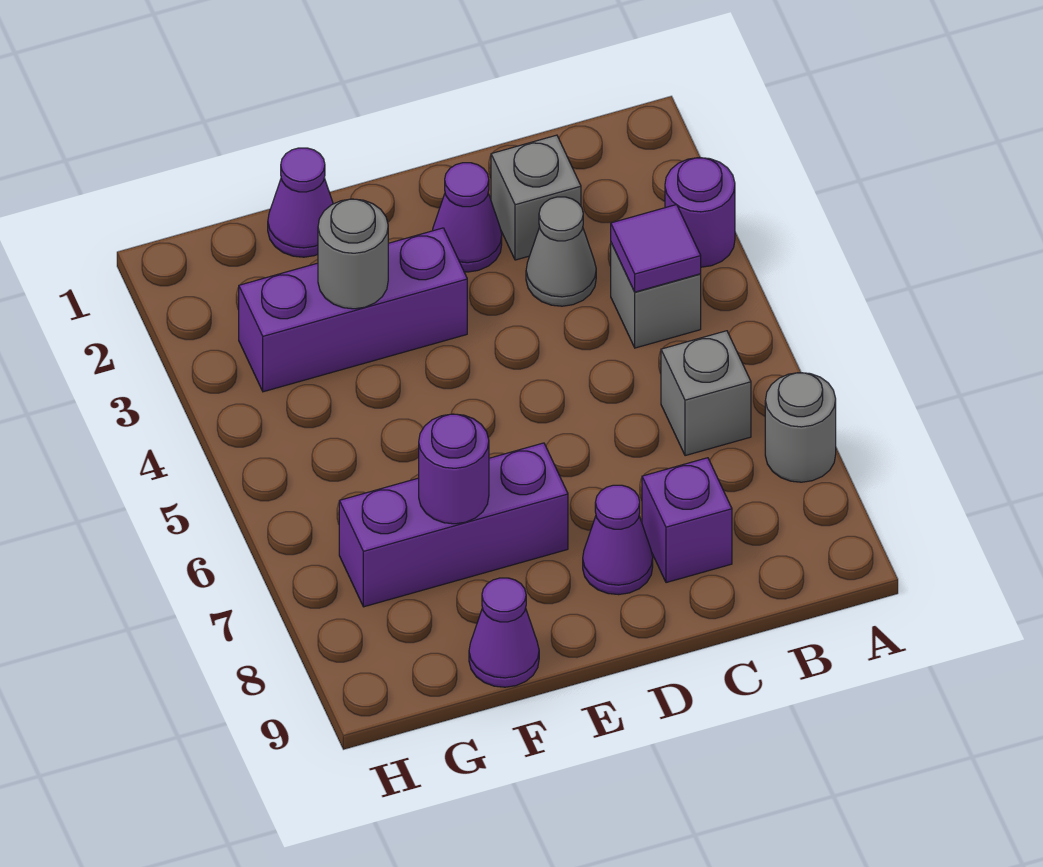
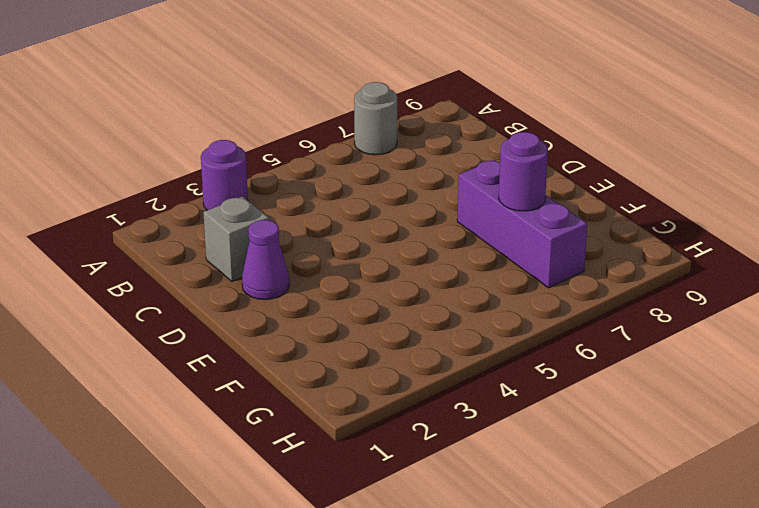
none -> grey brick B4 level 1
none -> grey brick B6 level 1
none -> grey cone C3 level 1

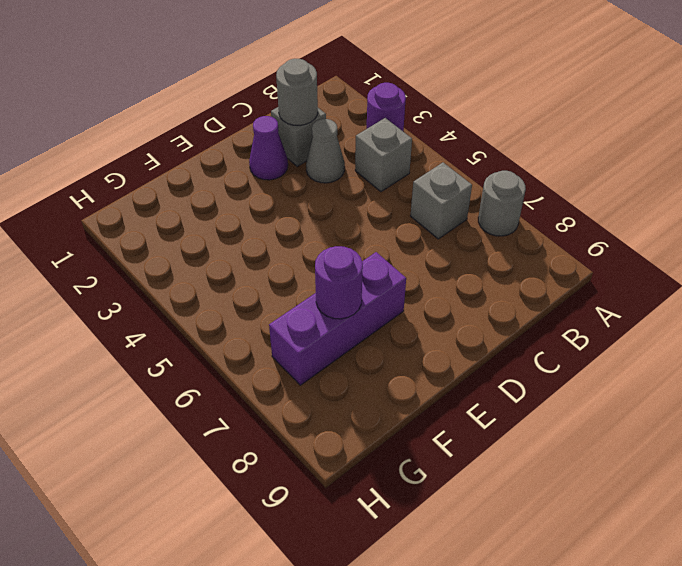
grey round brick C2 level 2 -> grey round brick F3 level 2
none -> purple brick C8 level 1
none -> purple cone D8 level 1
none -> purple brick E3:G3 level 1

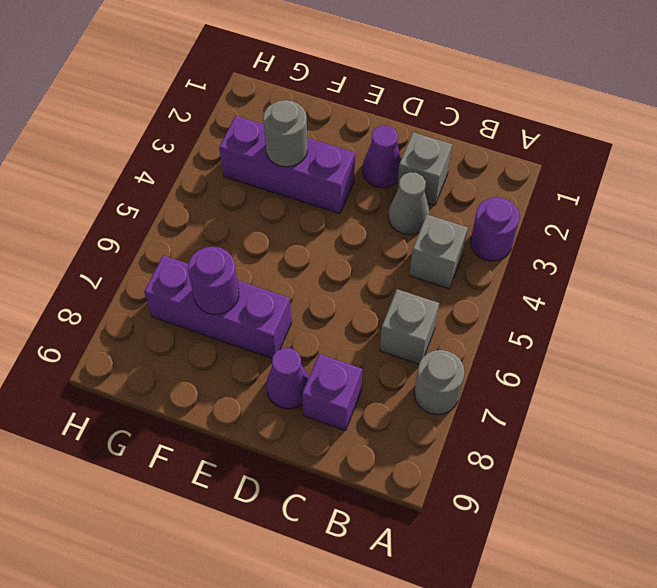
none -> purple cone F1 level 1
none -> purple cone F9 level 1
none -> purple tile B4 level 2

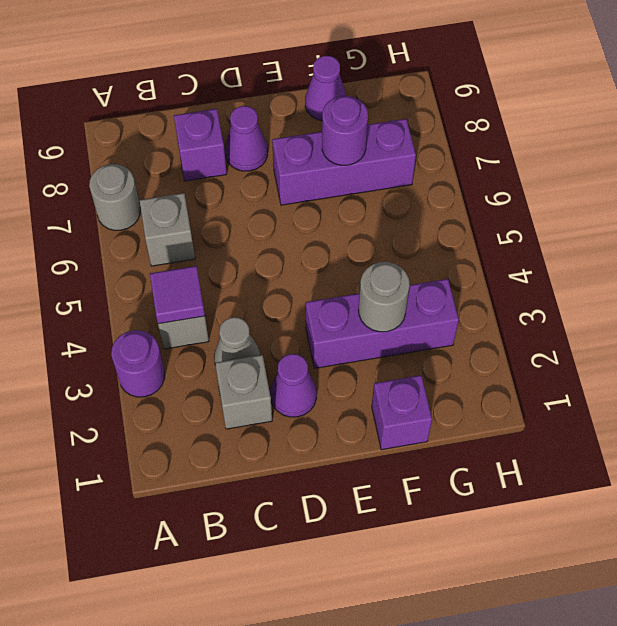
purple brick F1 level 1 -> purple cone F1 level 1

